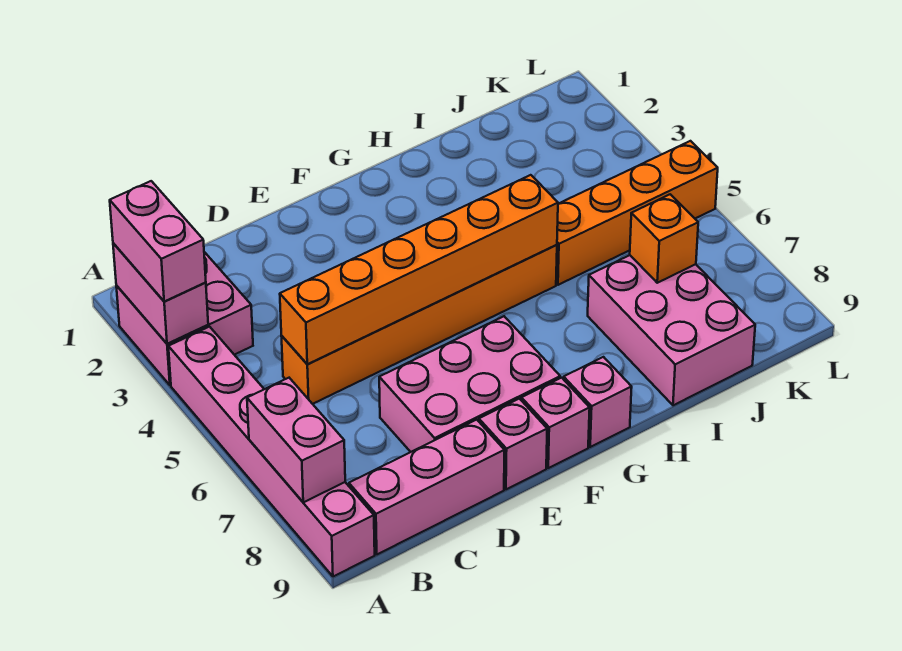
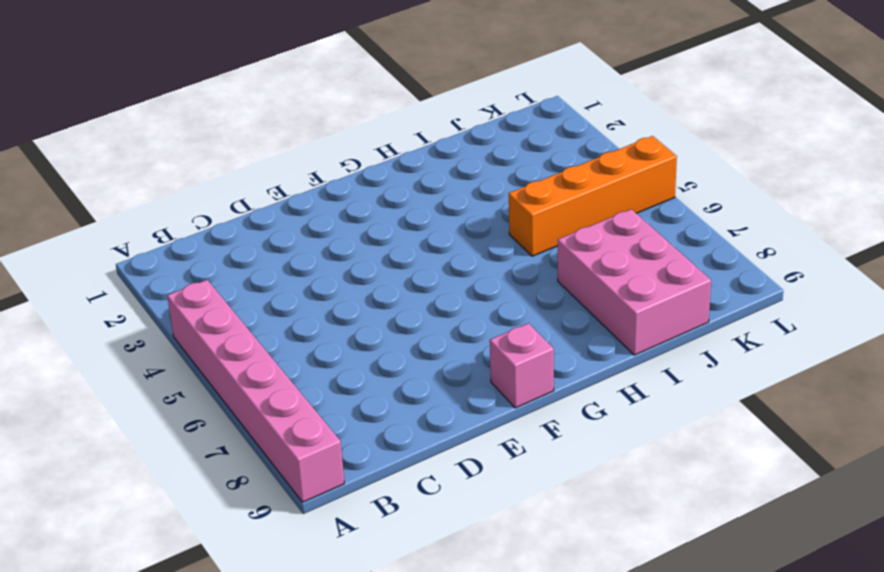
none -> pink brick A2:B3 level 1
none -> pink brick B9:D9 level 1
none -> orange brick C5:H5 level 1

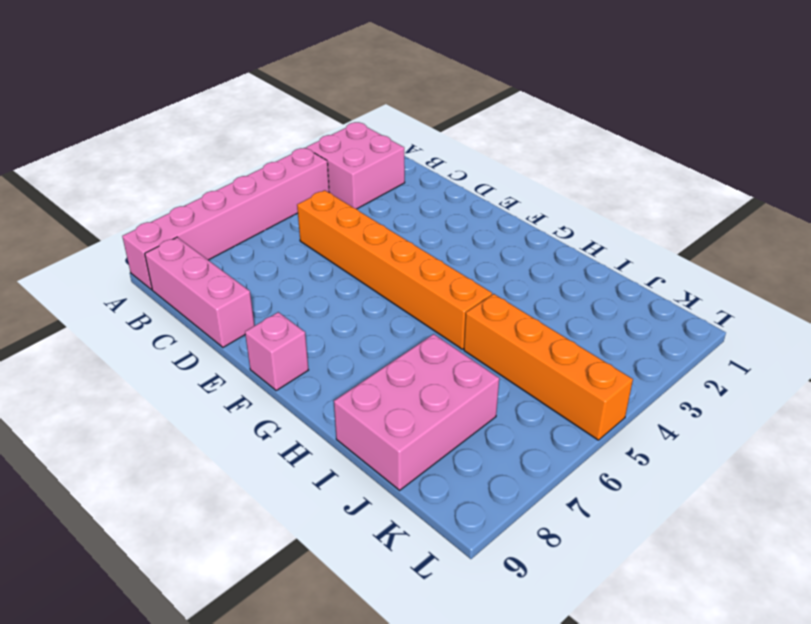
none -> pink brick D7:F8 level 1
none -> pink brick E9 level 1
none -> pink brick G9 level 1

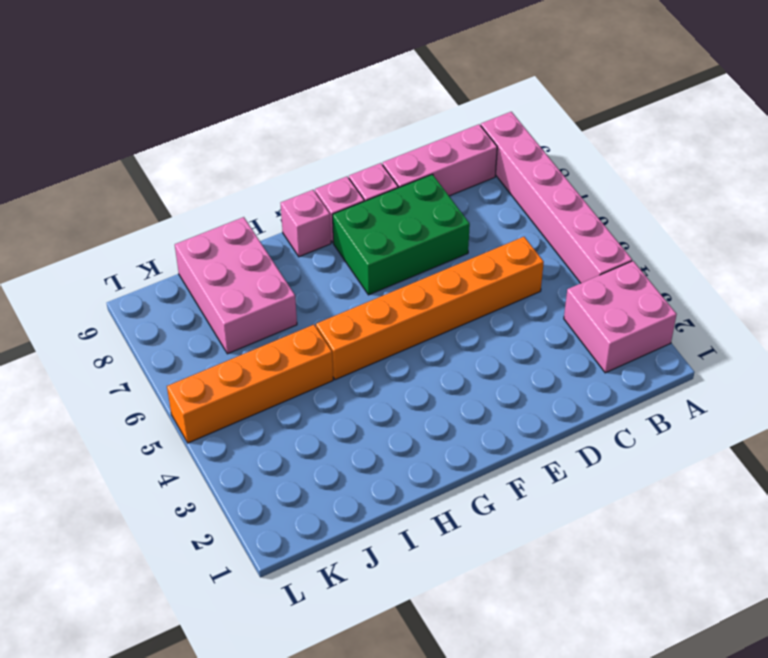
green brick D7:F8 level 1 -> pink brick D7:F8 level 1
none -> pink brick A2:A3 level 2
none -> pink brick A7:A8 level 2
none -> orange brick C5:H5 level 2

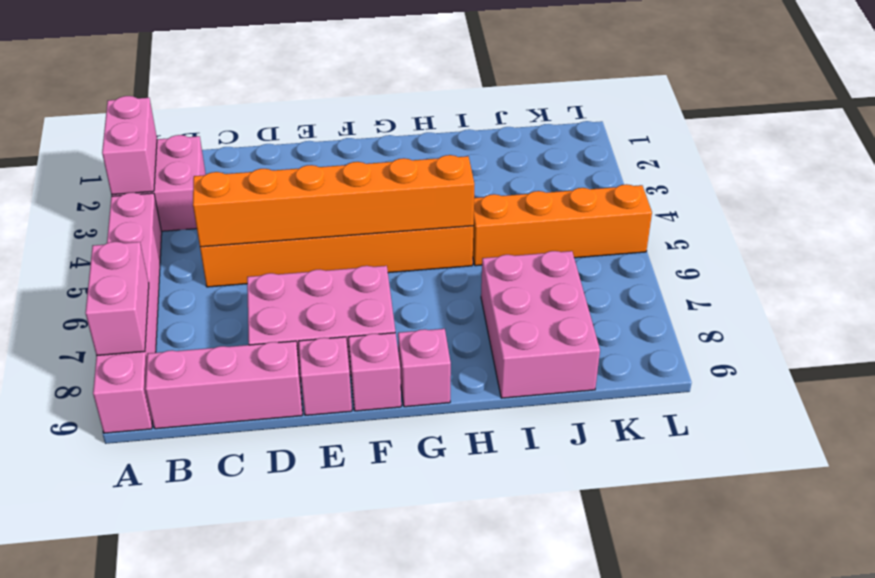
none -> orange brick J7 level 2
none -> pink brick A2:A3 level 3

